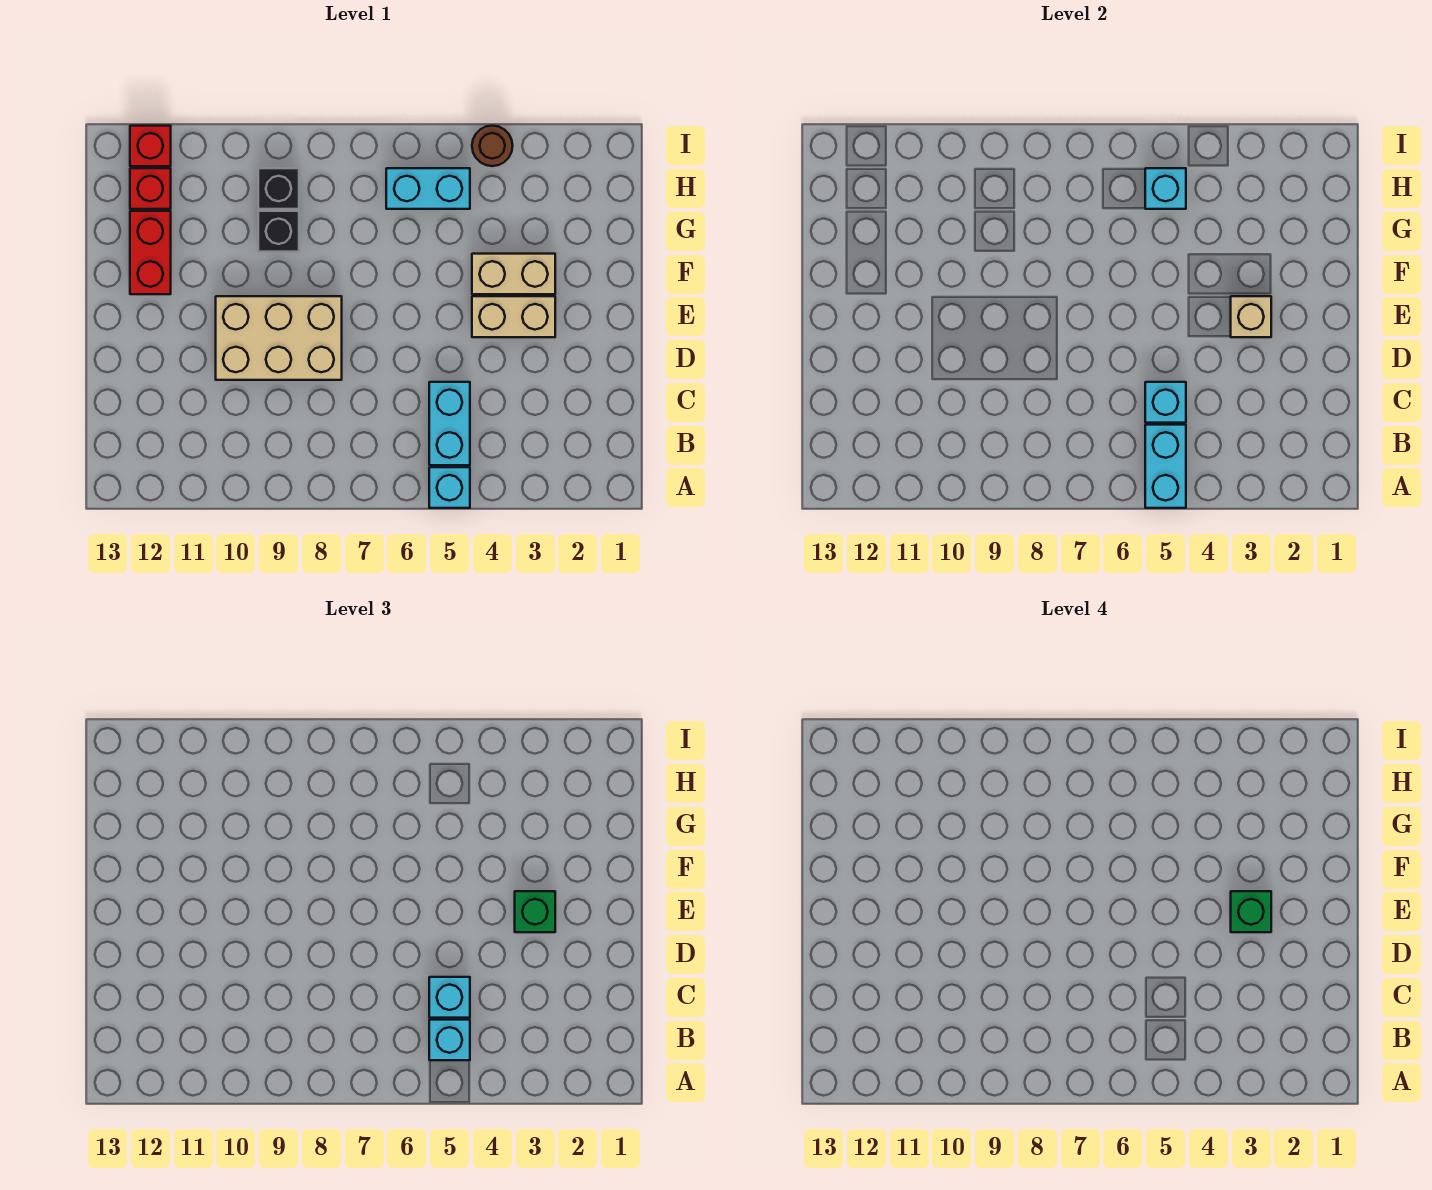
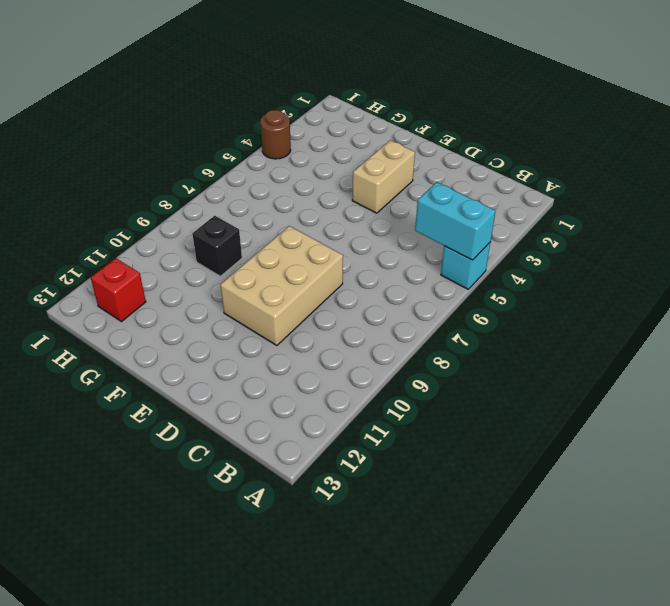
none -> cyan brick B5:C5 level 1
none -> tan brick F3:F4 level 1
none -> red brick F12:G12 level 1

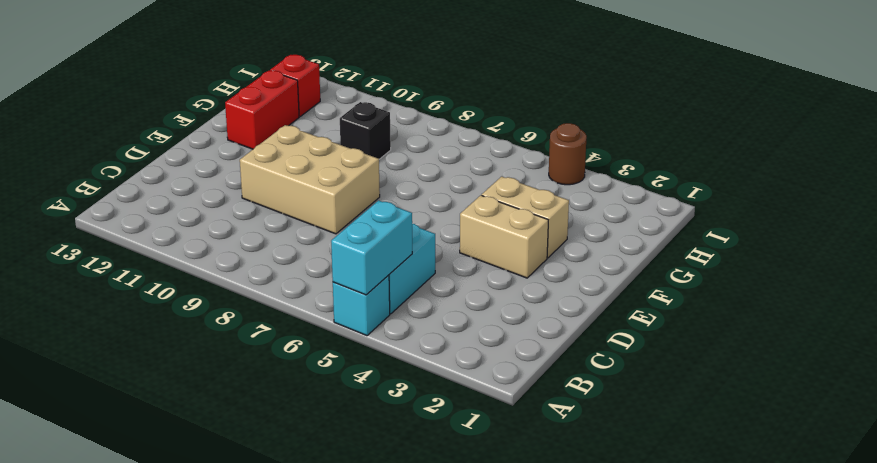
none -> cyan brick H5:H6 level 1
none -> black brick H9 level 1
none -> red brick I12 level 1

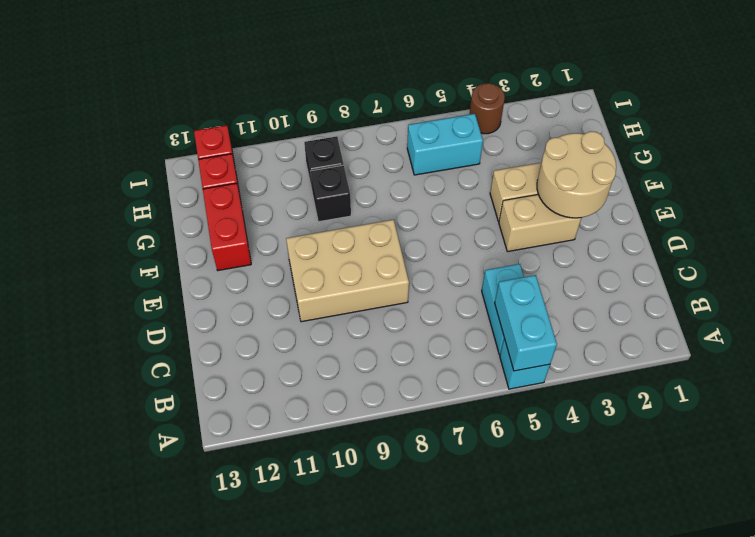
tan round brick E2:F3 level 2 -> tan brick E3 level 2
none -> cyan brick C5 level 2
none -> cyan brick H5 level 2
none -> cyan brick B5 level 3

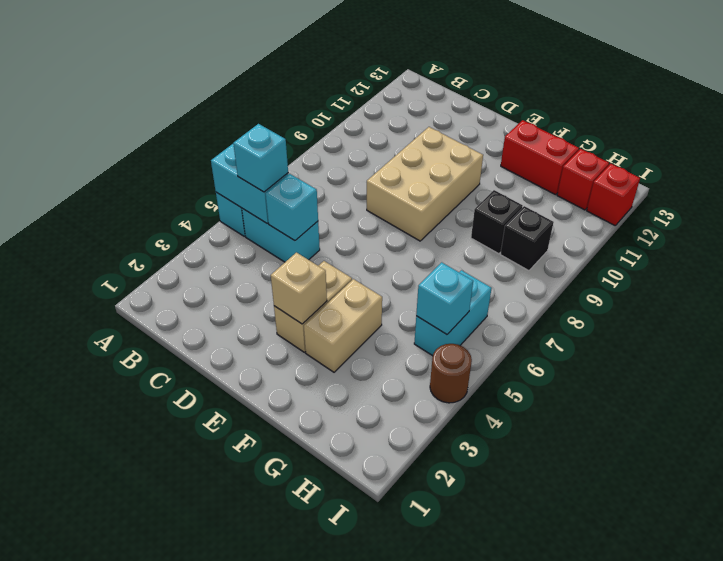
none -> cyan brick C5 level 3
none -> green brick E3 level 3
none -> green brick E3 level 4

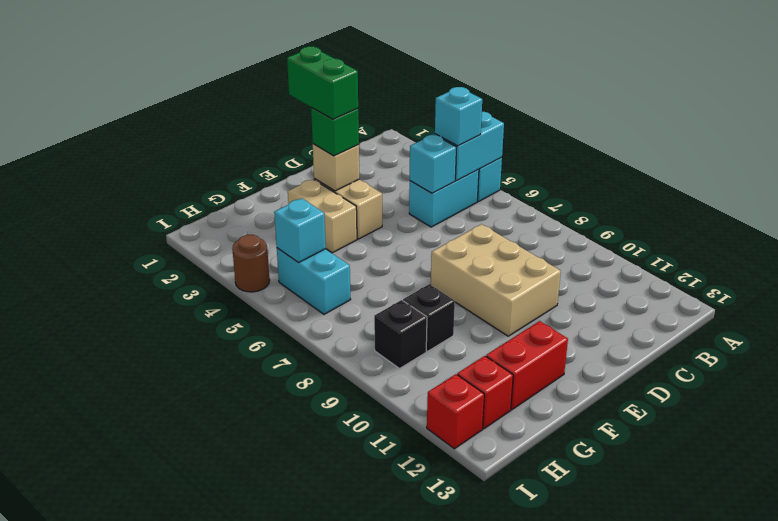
green brick E2:E3 level 4 -> green brick E3 level 4
none -> cyan brick C5 level 3

